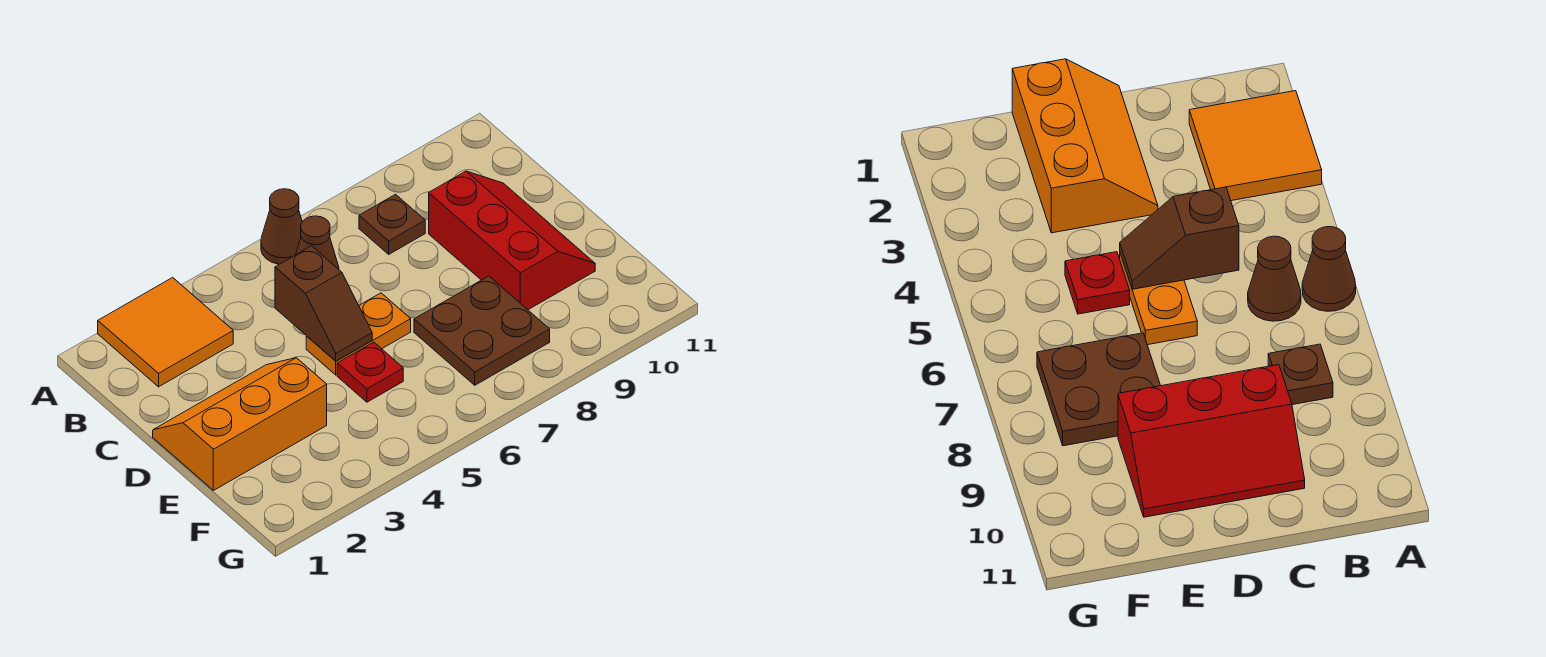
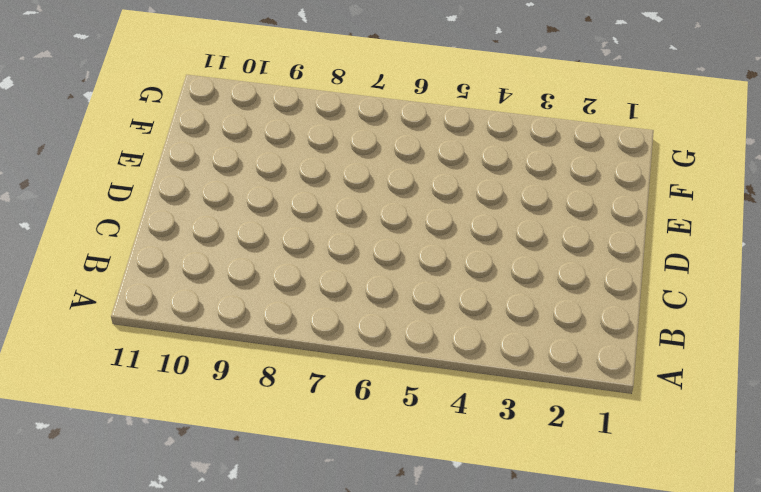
none -> orange tile A2:B3 level 1
none -> brown cone A6 level 1

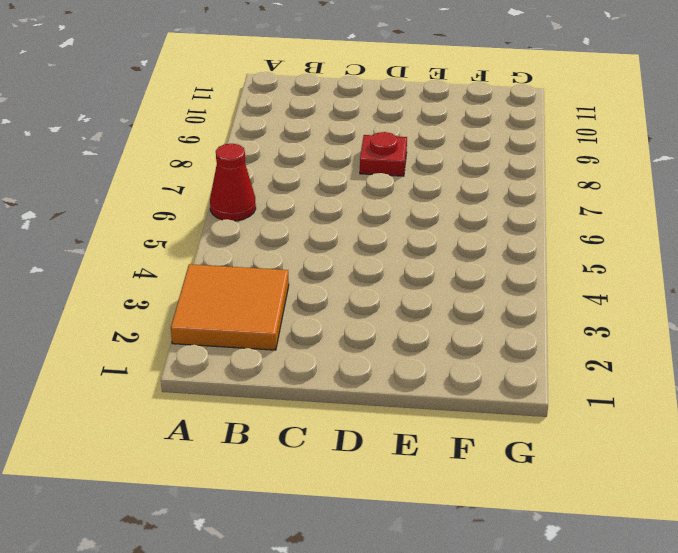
red cone A6 level 1 -> brown cone A6 level 1
red plate D8 level 1 -> red plate E5 level 1
none -> brown cone B6 level 1
none -> brown plate B8 level 1

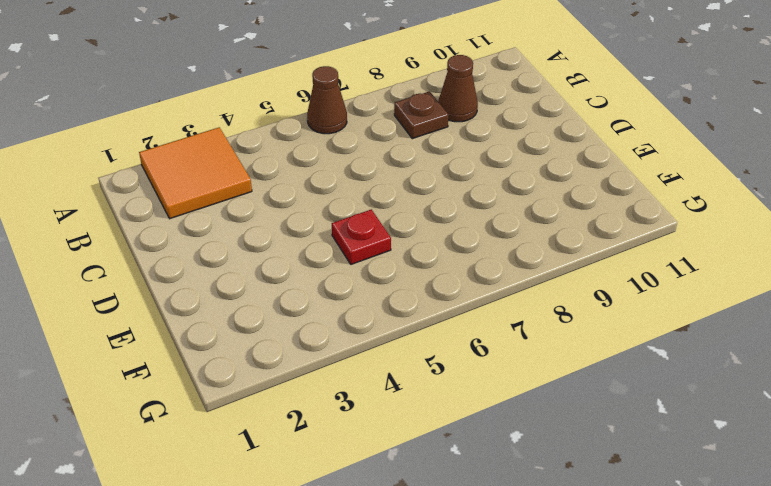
brown cone B9 level 1 -> brown cone B6 level 1
none -> red slope C9:E10 level 1 top 9
none -> orange slope D1:E3 level 1 top E

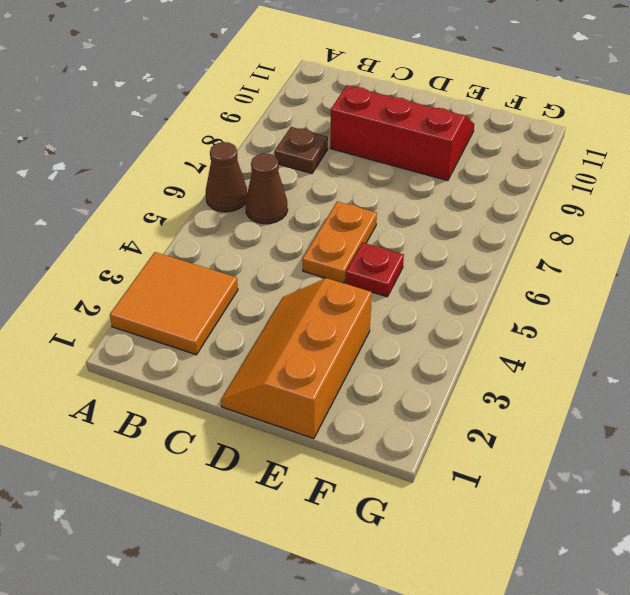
none -> brown plate E7:F8 level 1
none -> brown slope C5:D5 level 2 top C

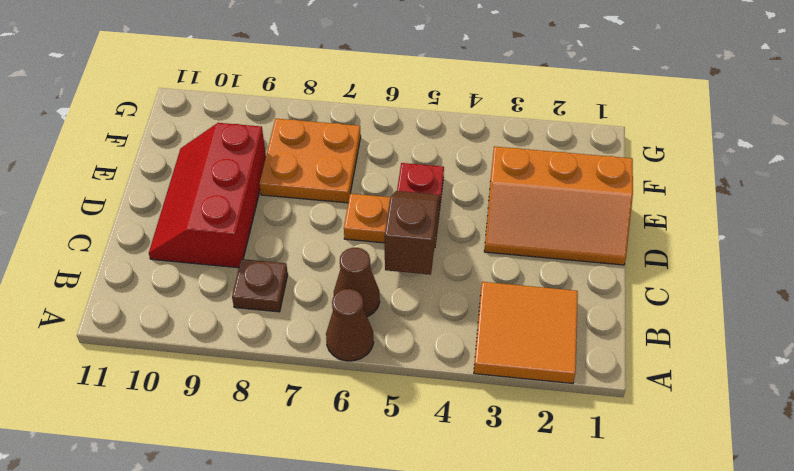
orange plate E7:F8 level 1 -> brown plate E7:F8 level 1

